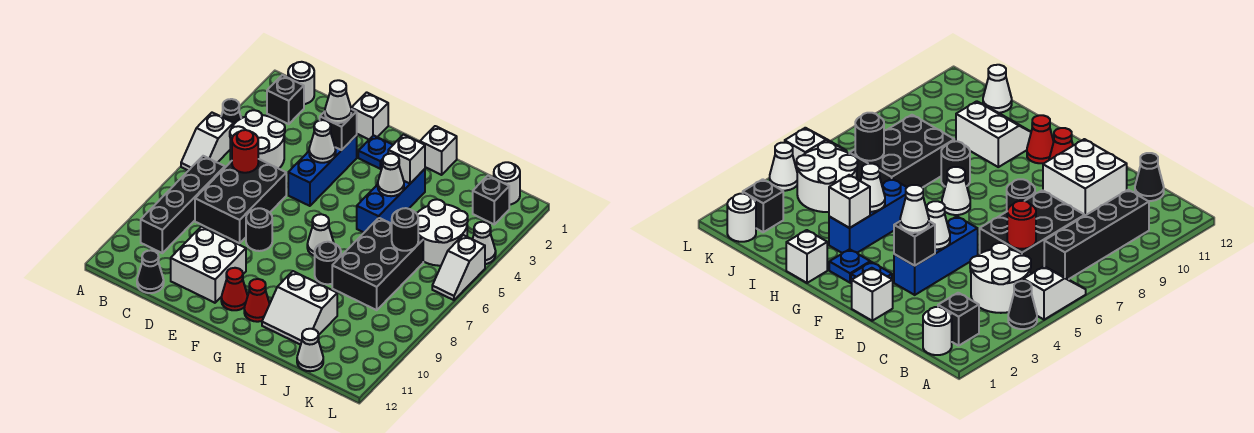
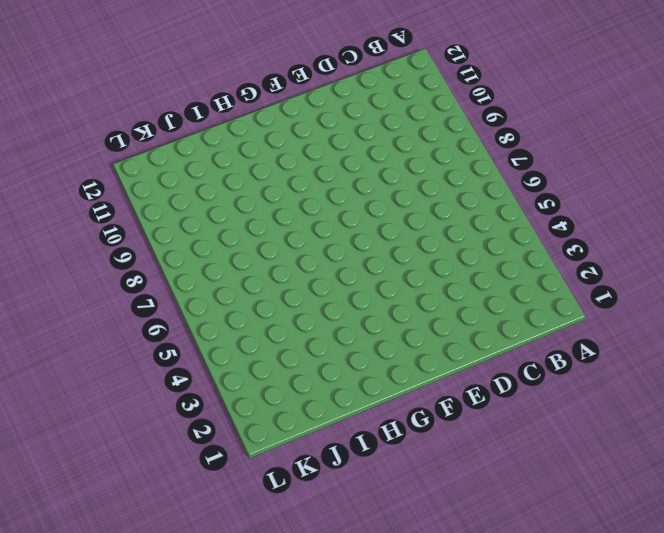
none -> black cone A4 level 1
none -> white slope A5:A6 level 1 top 5
none -> white round brick B1 level 1
none -> black brick B2 level 1

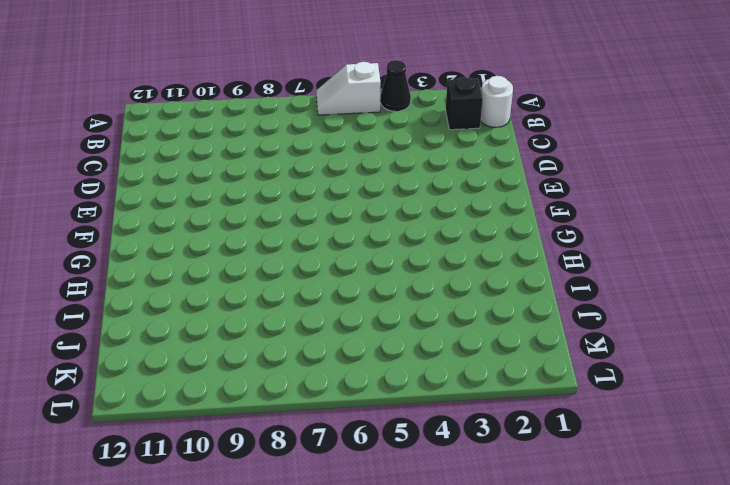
none -> white round brick B4:C5 level 1
none -> black brick B7:B10 level 1
none -> black brick C6:D8 level 1
none -> black cone C12 level 1

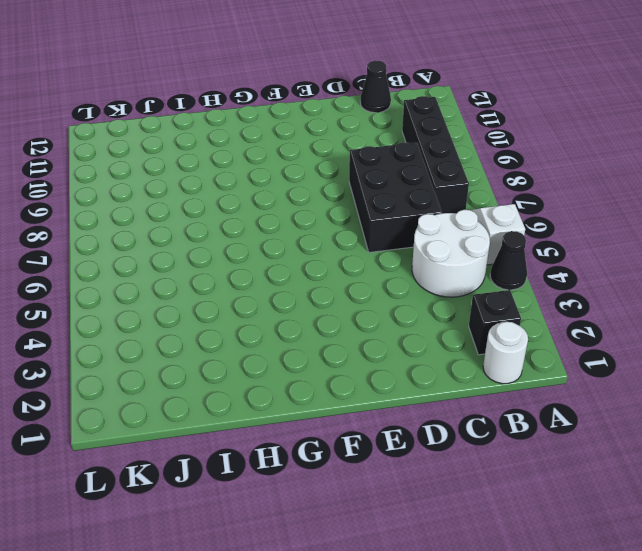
none -> white brick D10:E11 level 1
none -> white brick E1 level 1
none -> blue brick E3:E5 level 1
none -> black round brick E8 level 1

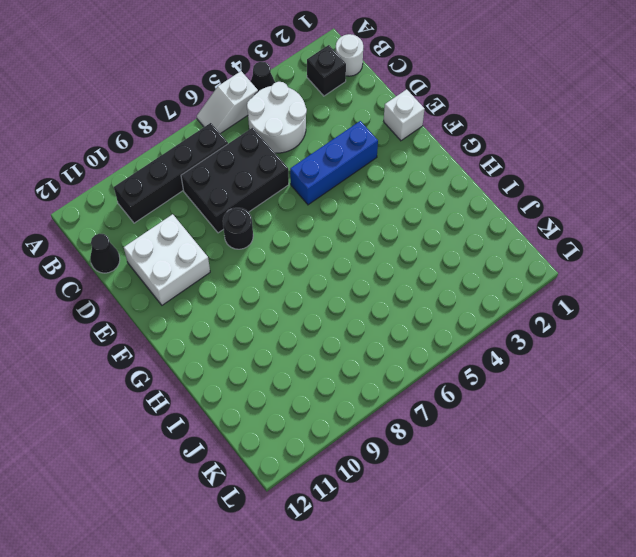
none -> blue plate F2 level 1
none -> red cone F11 level 1
none -> blue plate G2 level 1
none -> white cone G7 level 1

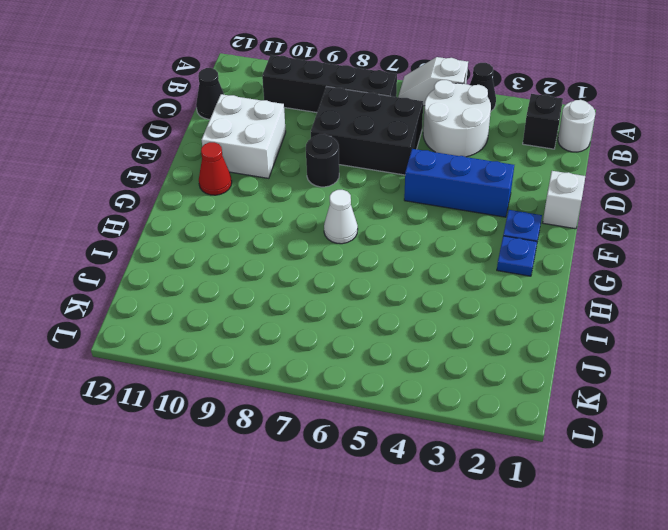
none -> red cone G11 level 1
none -> white brick H1 level 1
none -> blue brick H3:H5 level 1
none -> black round brick H8 level 1

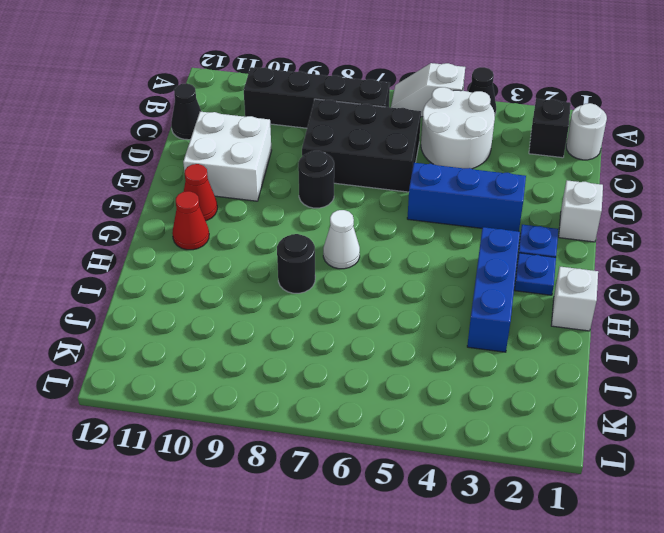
blue brick G3:I3 level 1 -> blue brick H3:H5 level 1
none -> white slope H10:I11 level 1 top 10
none -> black brick I6:J8 level 1
none -> white round brick J4:K5 level 1
none -> white cone J12 level 1

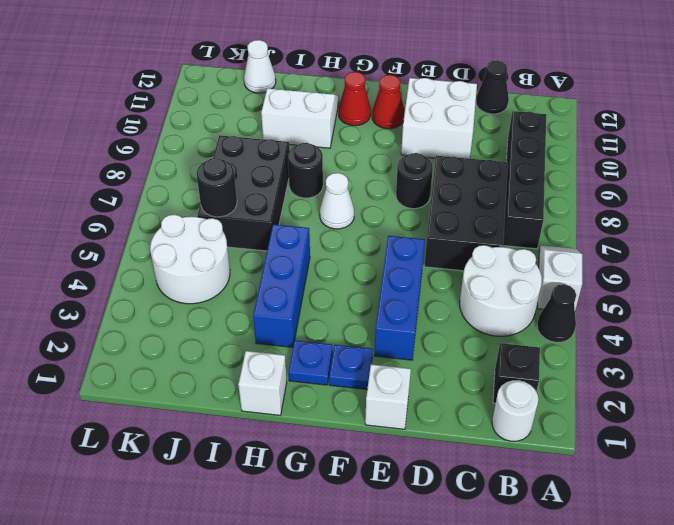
none -> white round brick K1 level 1
none -> black brick K2 level 1
none -> white cone L4 level 1
none -> white slope L5:L6 level 1 top 5

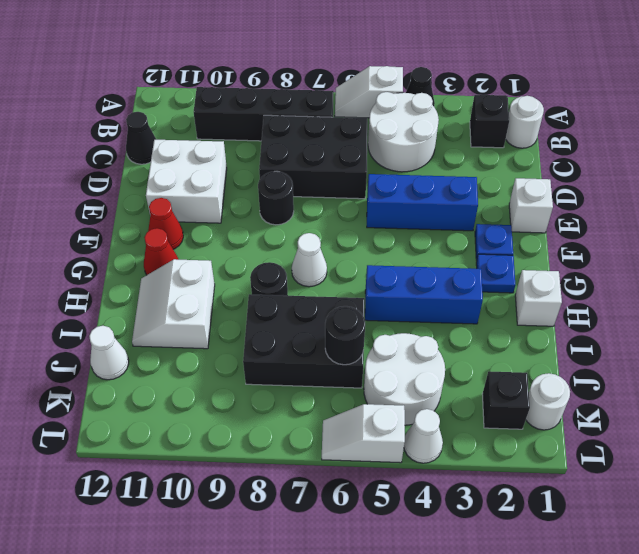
none -> red round brick C6 level 2
none -> black brick E3 level 2
none -> white cone E4 level 2
none -> white brick H3 level 2

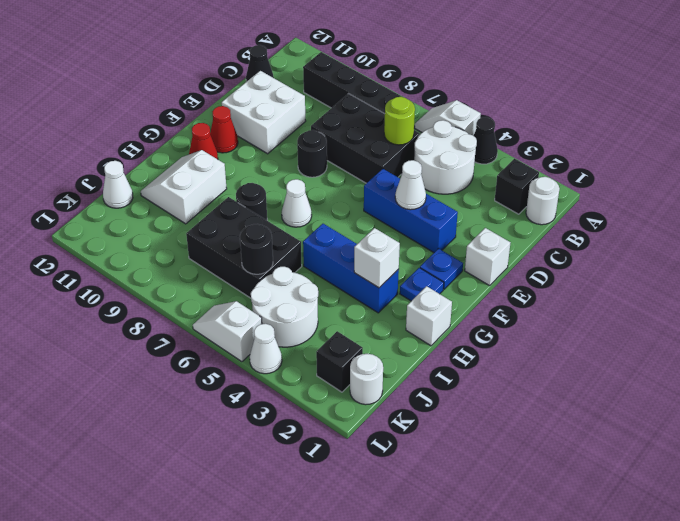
lime round brick C6 level 2 -> red round brick C6 level 2
none -> black brick E3 level 2
none -> white cone H4 level 2
none -> white cone E3 level 3

